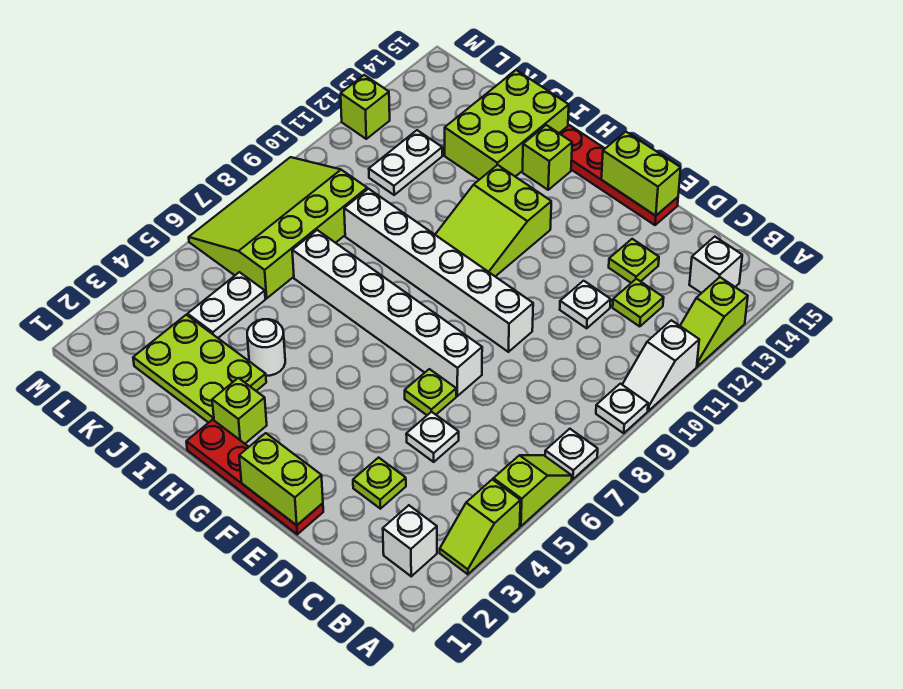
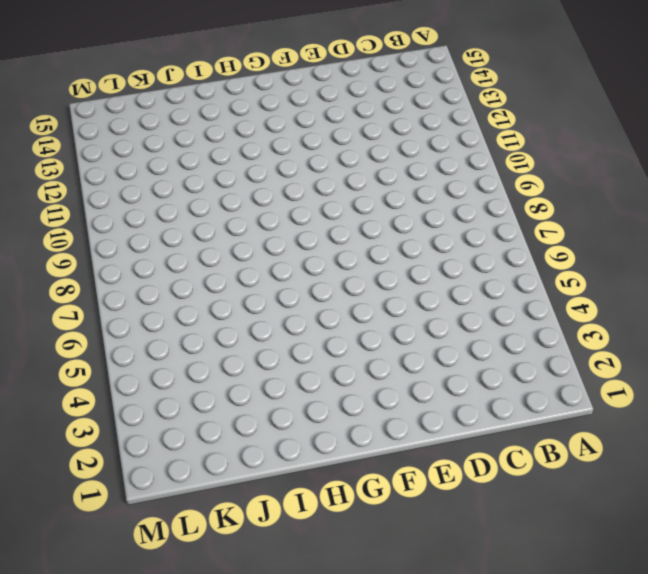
none -> lime slope A3:A4 level 1 top 4
none -> lime slope A5:A6 level 1 top 5
none -> white plate A7 level 1
none -> white plate A9 level 1

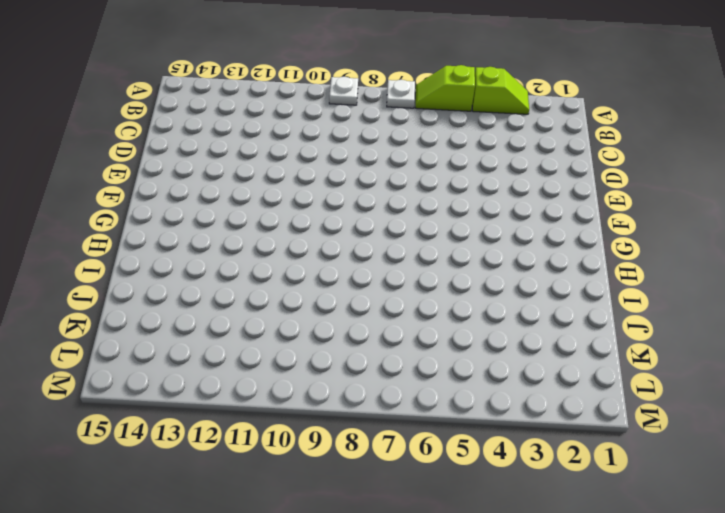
none -> white slope A10:A11 level 1 top 11
none -> lime slope A12:A13 level 1 top 13
none -> white brick B2 level 1
none -> white brick B14 level 1

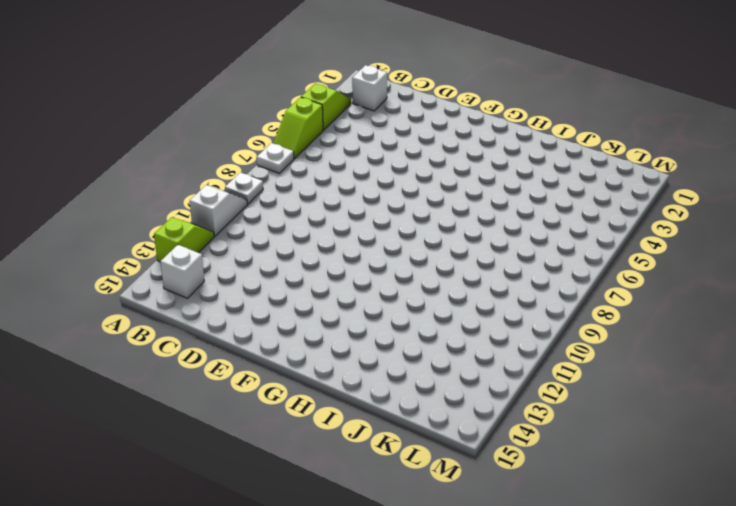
none -> lime plate C12 level 1
none -> lime plate D3 level 1
none -> white plate D5 level 1
none -> white plate D11 level 1

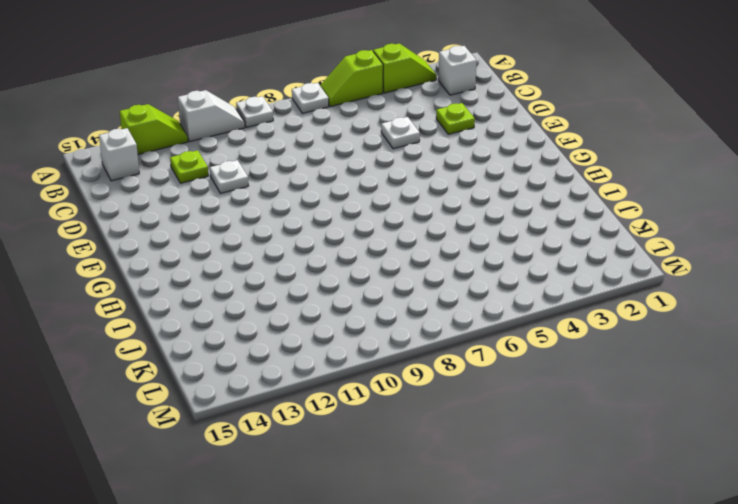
none -> lime plate D13 level 1
none -> red plate E1:H1 level 1
none -> lime plate E6 level 1
none -> white brick E7:J7 level 1

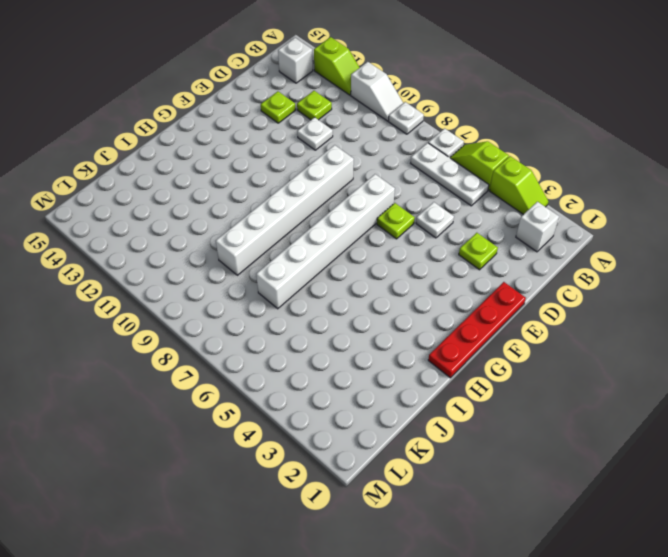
white plate B5:B7 level 1 -> none
none -> red plate E15:H15 level 1
none -> lime slope G10:H12 level 1 top 12
none -> lime brick H2 level 1
none -> lime brick H14 level 1

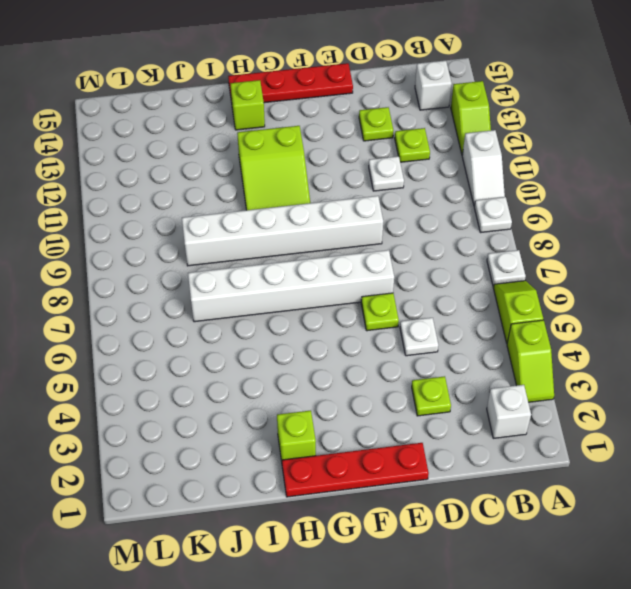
none -> lime plate I2:K3 level 1
none -> white round brick I4 level 1
none -> lime brick I13:J15 level 1
none -> white plate K4:K5 level 1

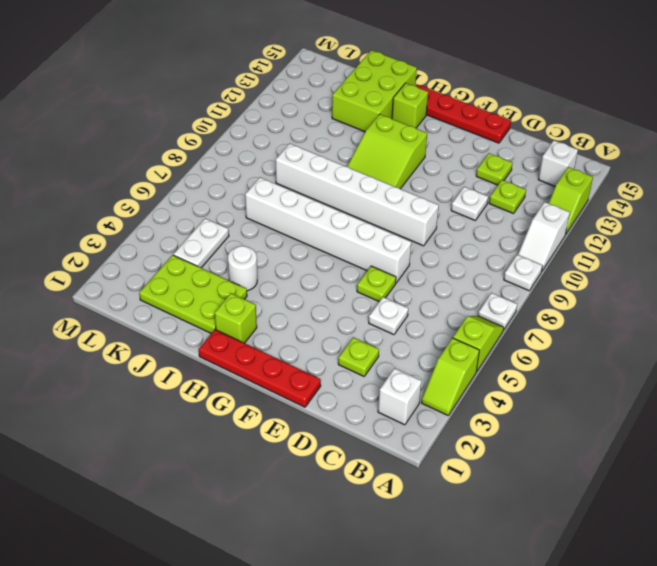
none -> lime slope K6:M9 level 1 top K
none -> white plate K11:K12 level 1
none -> lime brick M12 level 1
none -> lime brick E1:F1 level 2

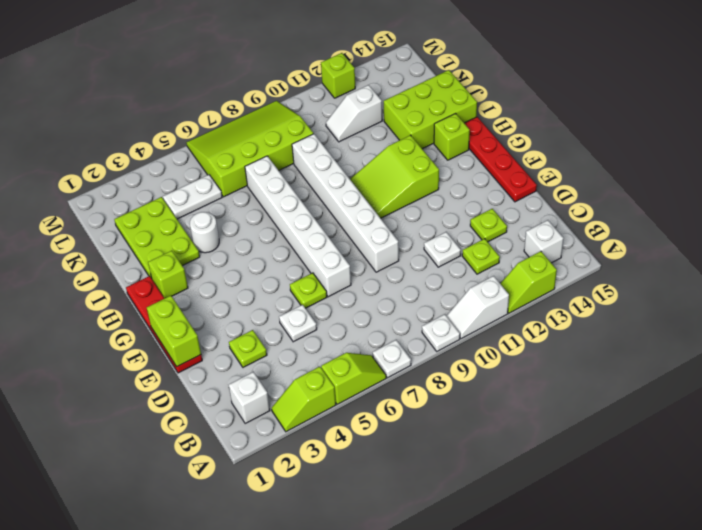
white slope K11:K12 level 1 top 12 -> white plate K11:K12 level 1
none -> lime brick E15:F15 level 2

